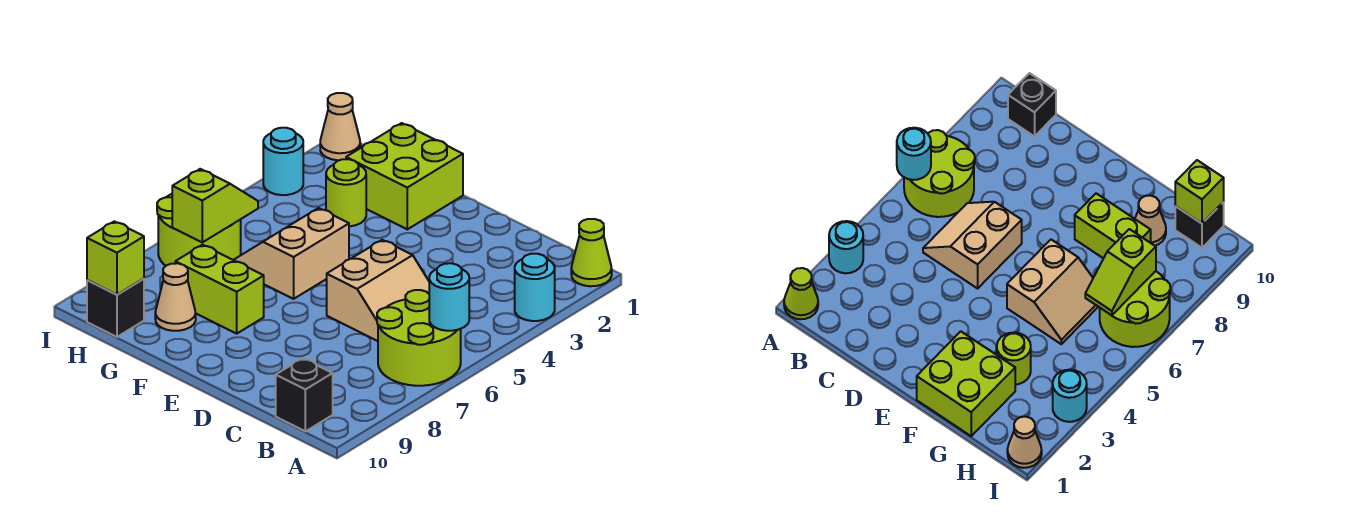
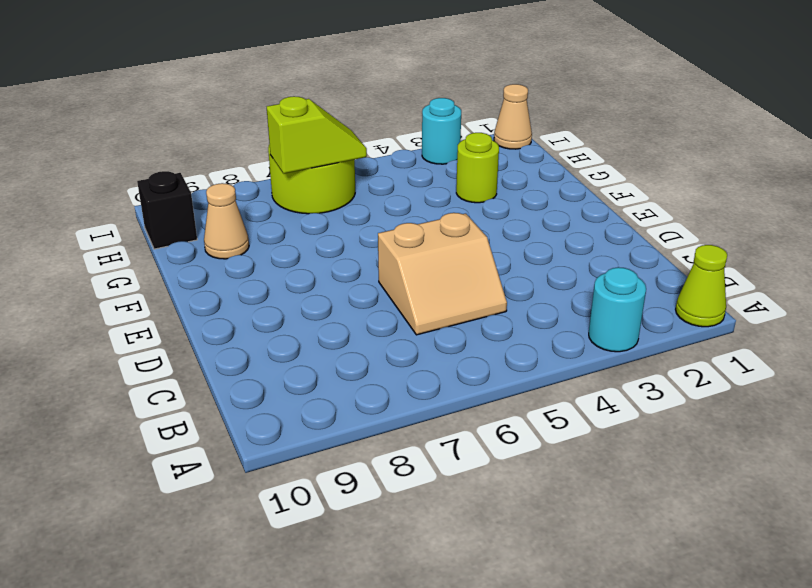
none -> lime round brick A6:B7 level 1
none -> black brick B10 level 1
none -> lime brick F1:G2 level 1

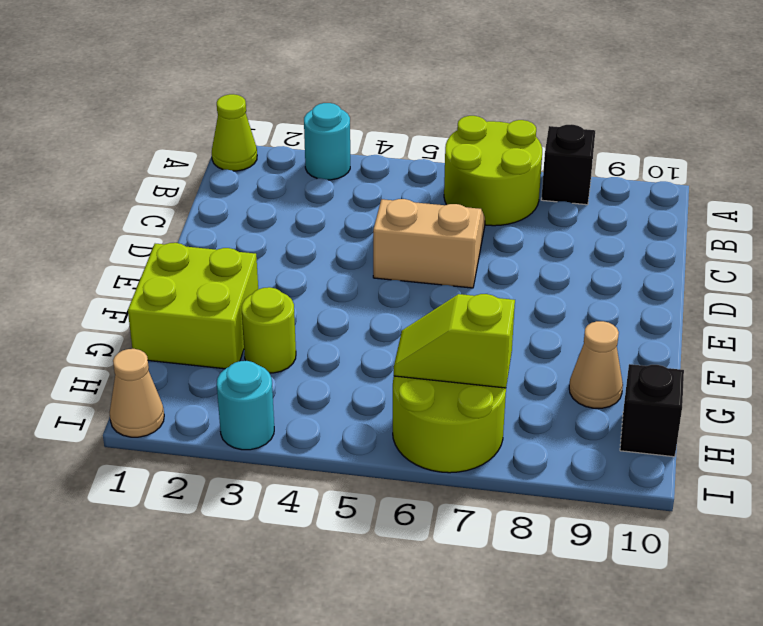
black brick A8 level 1 -> black brick B10 level 1
none -> tan slope F5:G6 level 1 top F
none -> lime brick F8:G8 level 1
none -> cyan round brick A6 level 2

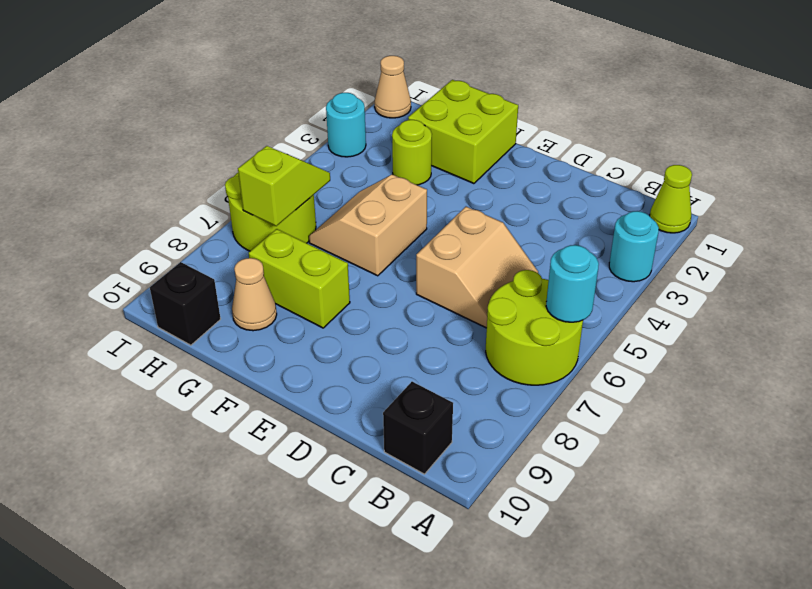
none -> lime brick H10 level 2

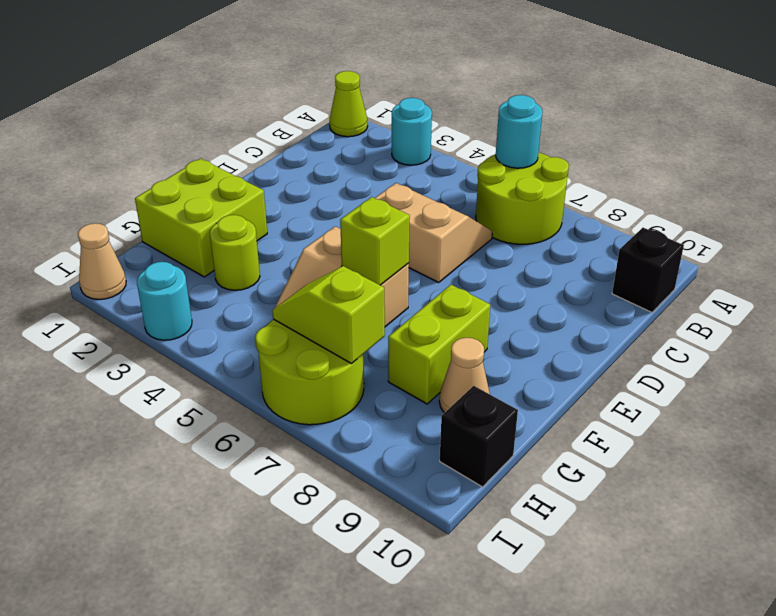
lime brick F6 level 2 -> lime brick H10 level 2

